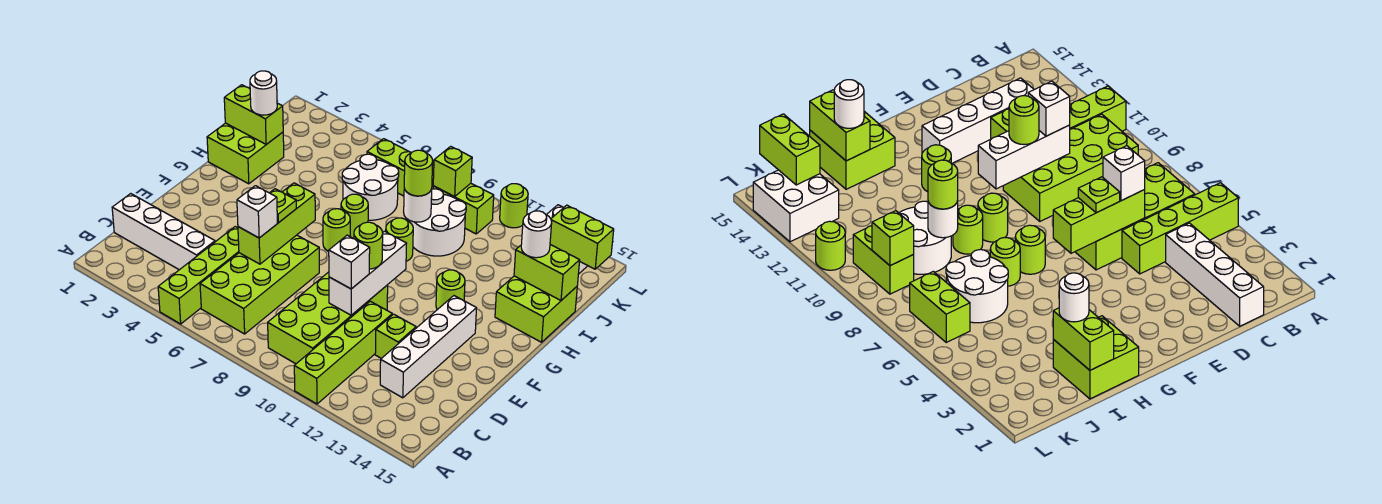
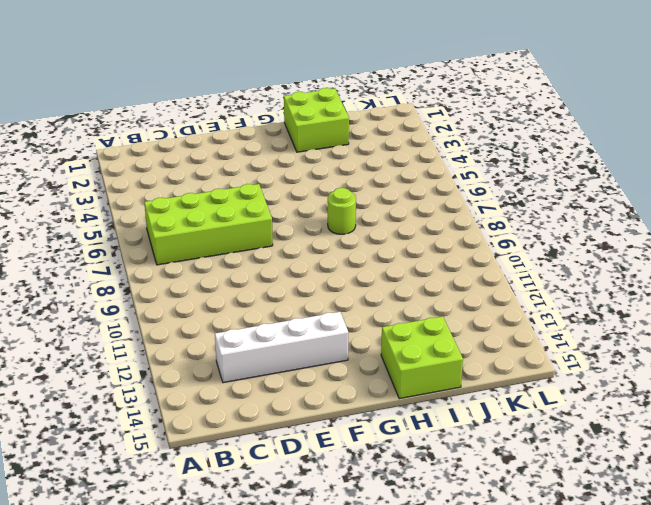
none -> lime brick A5:D5 level 1
none -> lime brick A11:D11 level 1
none -> lime brick B9:E10 level 1
none -> white brick C1:C4 level 1

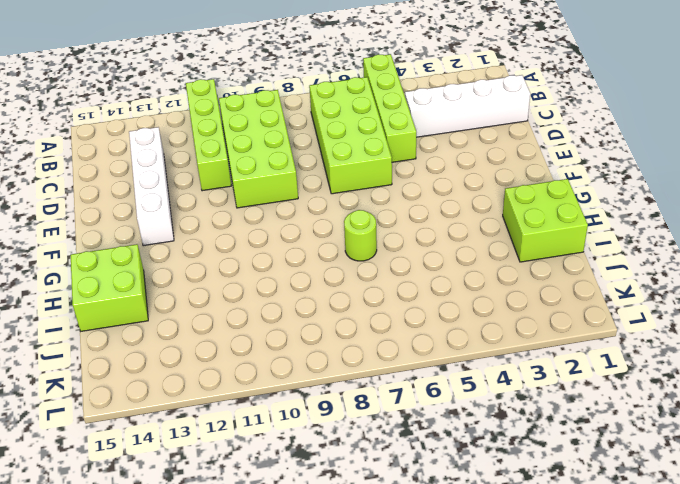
none -> lime brick D12 level 1
none -> lime round brick G7 level 1
none -> lime round brick G9 level 1
none -> lime round brick G12 level 1

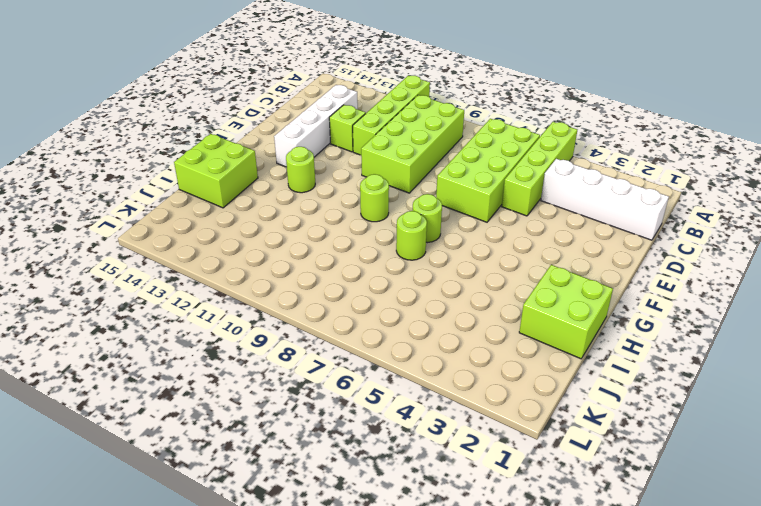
none -> lime round brick H9 level 1
none -> white round brick I6:J7 level 1
none -> white round brick I9:J10 level 1
none -> lime brick K6:K7 level 1

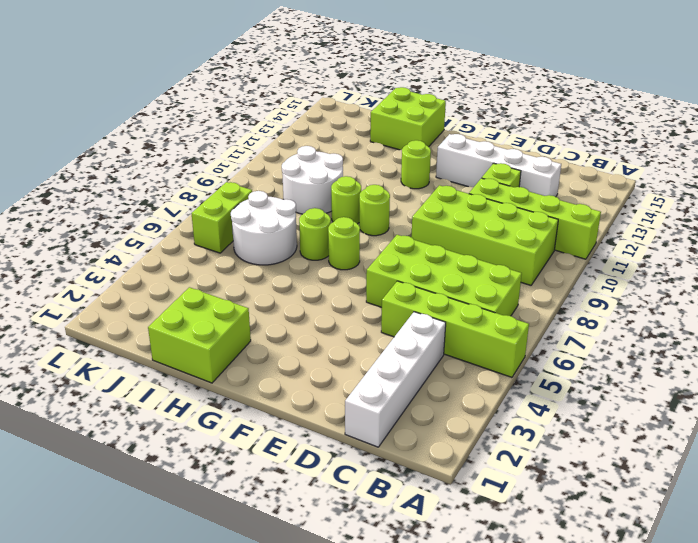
none -> lime brick K9:K10 level 1
none -> white brick K13:L14 level 1
none -> lime round brick L11 level 1
none -> lime brick D6:F6 level 2

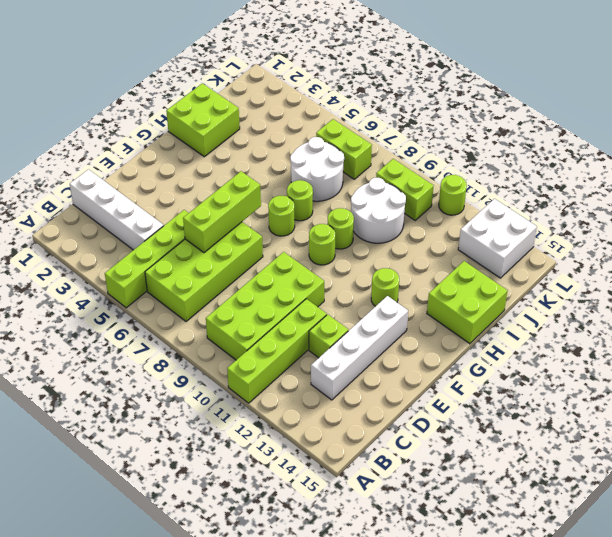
none -> white brick D10:F10 level 2
none -> lime brick I1:I2 level 2
none -> white round brick I9 level 2
none -> lime brick I14:I15 level 2

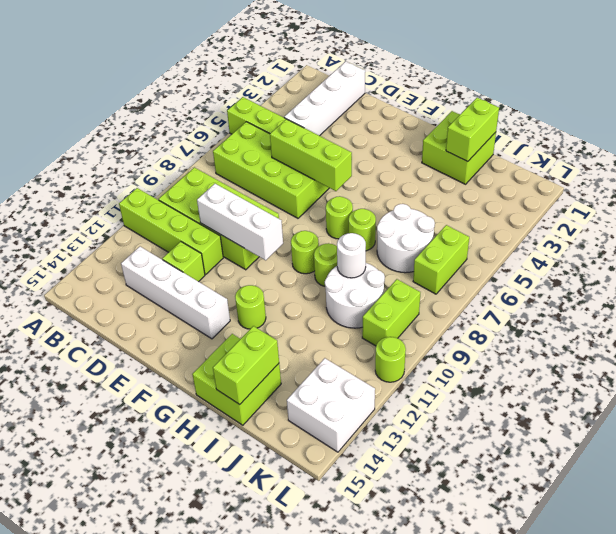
none -> lime brick K9 level 2
none -> lime brick K14:K15 level 2
none -> white brick D6 level 3
none -> white brick D10 level 3

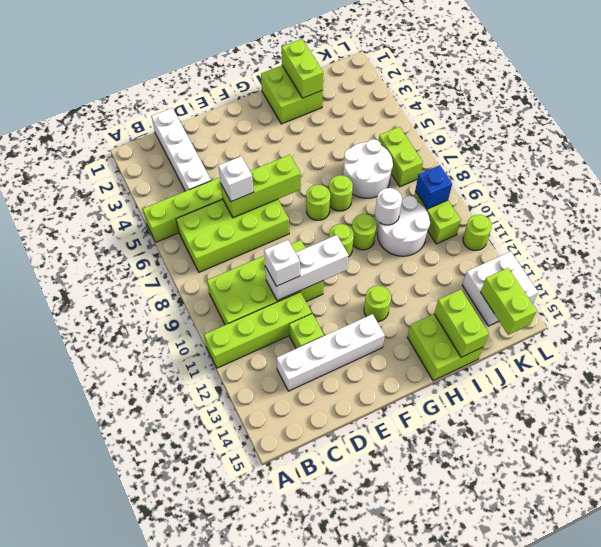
blue brick K9 level 2 -> lime brick K9 level 2
none -> lime plate E6 level 3
none -> lime round brick E10 level 3
none -> white round brick I2 level 3
none -> lime round brick I9 level 3

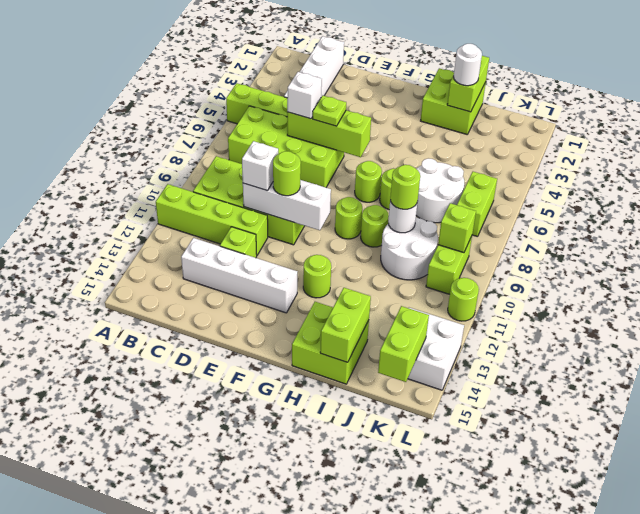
none -> white round brick I14 level 3

